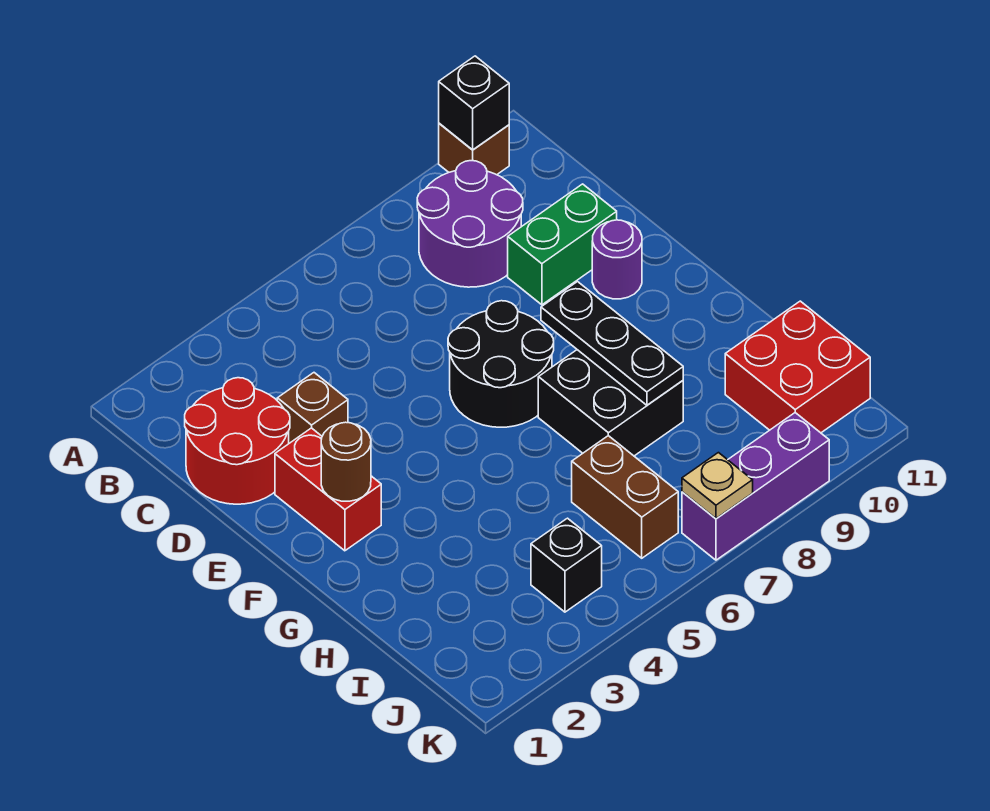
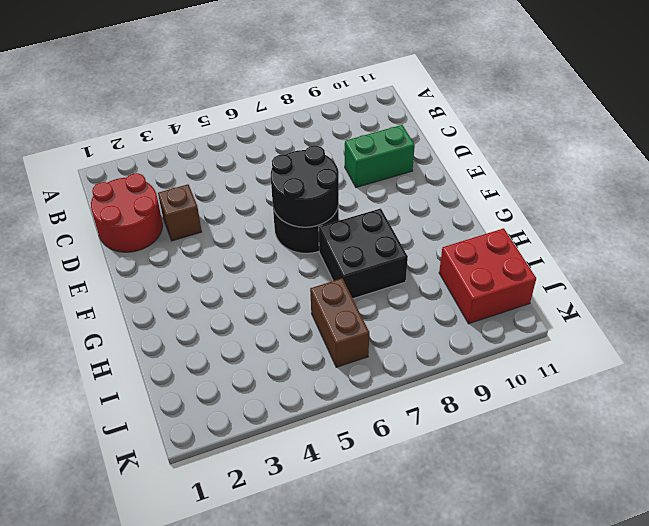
black round brick E6:F7 level 2 -> none
none -> brown brick A10 level 1
none -> purple round brick B8:C9 level 1
none -> red brick E2:F2 level 1

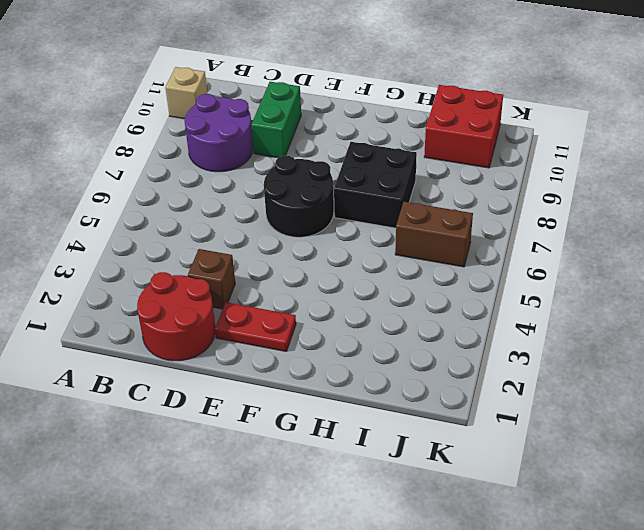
tan brick A10 level 1 -> brown brick A10 level 1
red plate E2:F2 level 1 -> red brick E2:F2 level 1
none -> purple round brick E10 level 1
none -> black brick J4 level 1
none -> purple brick K7:K9 level 1

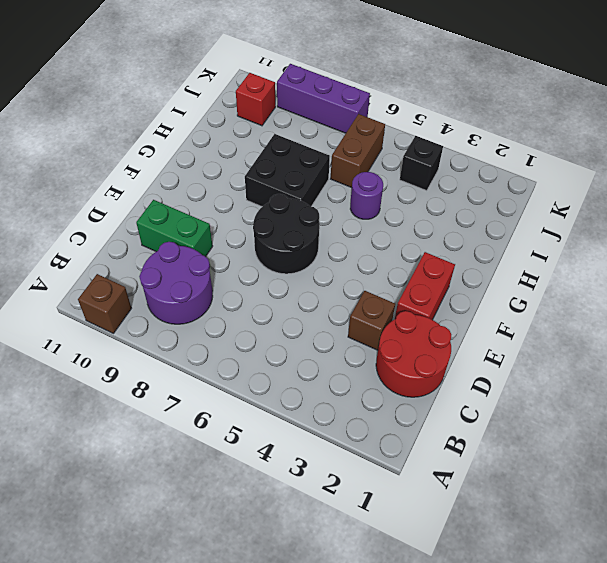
purple round brick H5 level 1 -> purple round brick E10 level 1
red brick J10 level 1 -> red brick I10:J11 level 1
none -> black brick A10 level 2
none -> brown round brick F2 level 2
none -> black plate F8:H8 level 2

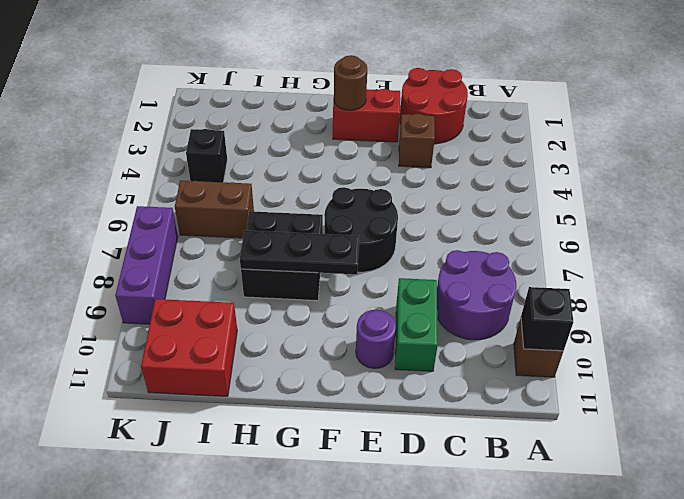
none -> tan plate K7 level 2

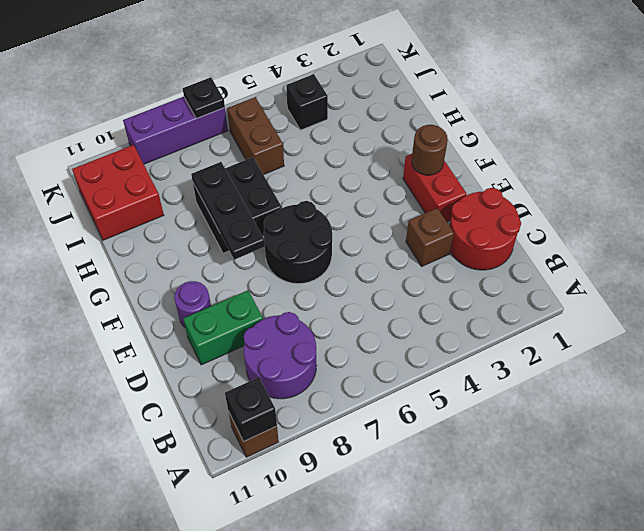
black plate K7 level 2 -> tan plate K7 level 2

